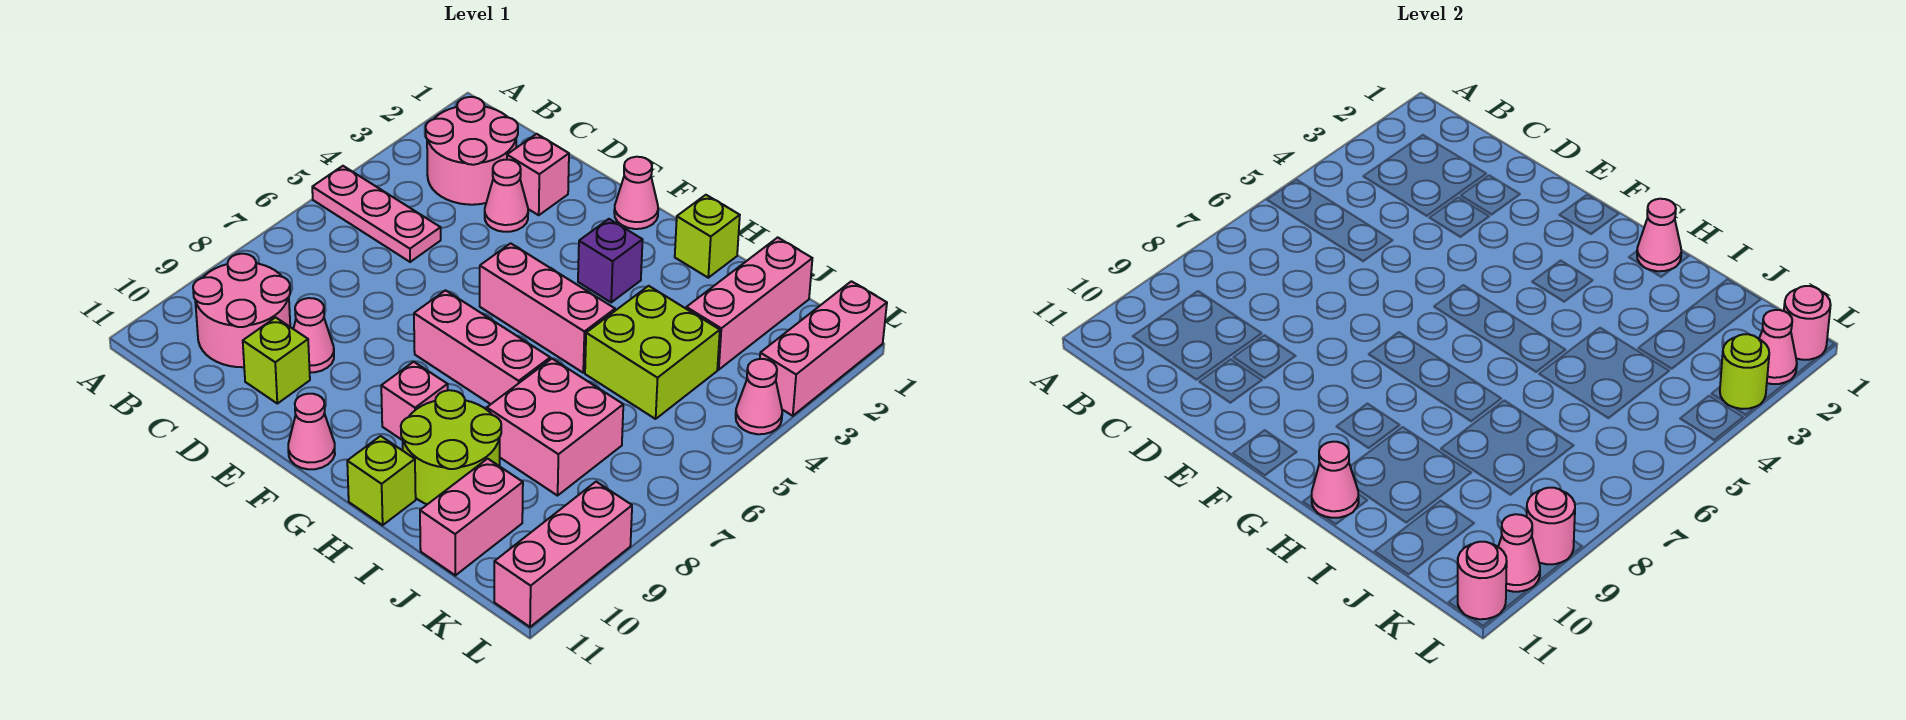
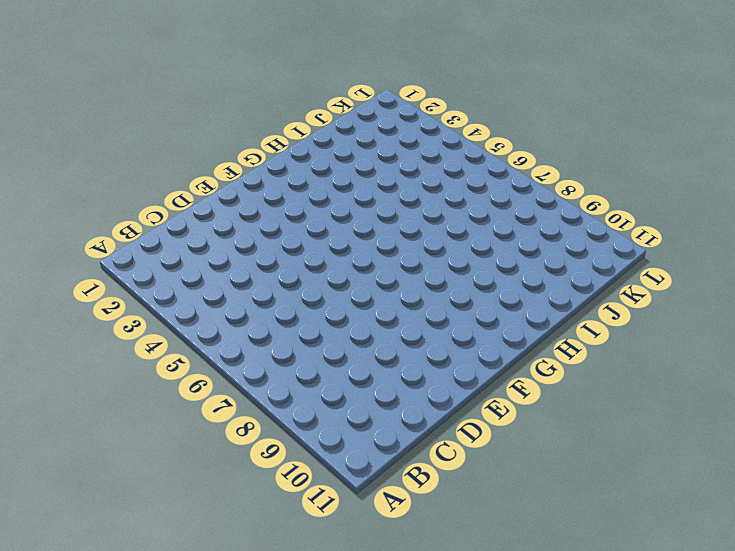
none -> pink plate A5:C5 level 1
none -> pink round brick B2:C3 level 1
none -> pink round brick B9:C10 level 1
none -> pink brick D2 level 1

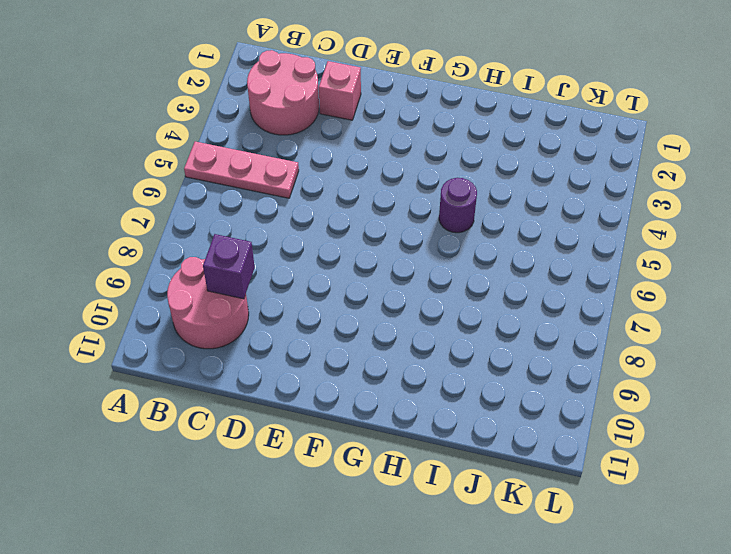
purple brick C9 level 2 -> purple brick G3 level 1
purple round brick H5 level 1 -> pink brick F5:H5 level 1
none -> pink cone D3 level 1
none -> pink cone D9 level 1
none -> lime brick D10 level 1
none -> pink cone F1 level 1

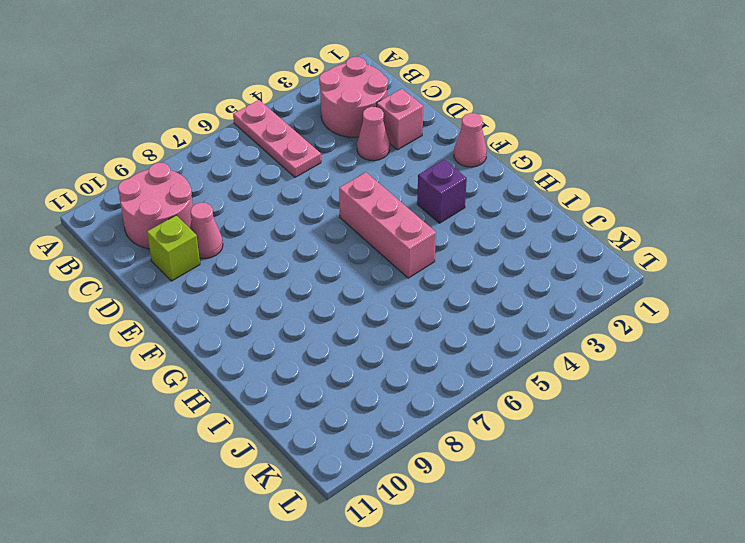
none -> pink brick F7:H7 level 1
none -> pink cone F11 level 1
none -> pink brick G9 level 1
none -> lime brick H1 level 1

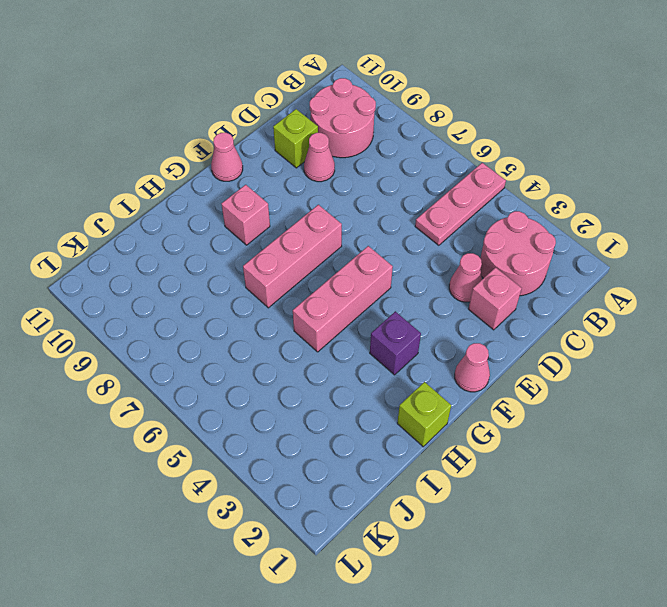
none -> lime round brick H9:I10 level 1
none -> lime brick H11 level 1
none -> lime brick I4:J5 level 1
none -> pink brick I7:J8 level 1

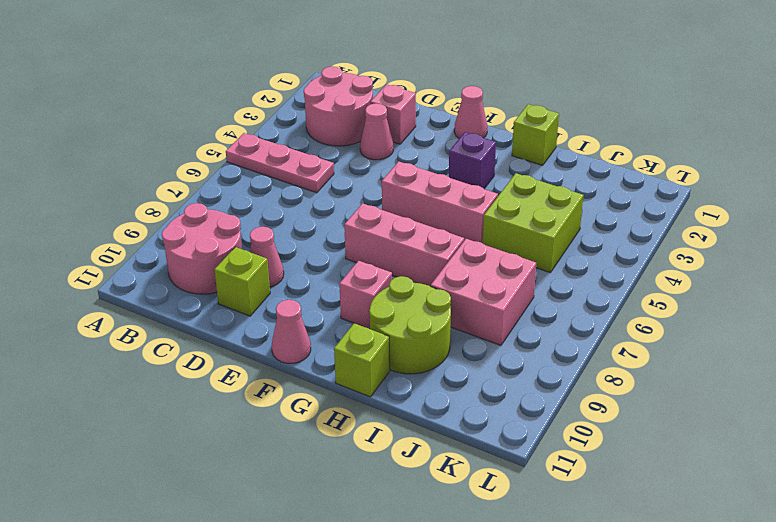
none -> pink brick J1:J3 level 1
none -> pink brick J10:J11 level 1
none -> pink brick L1:L3 level 1
none -> pink cone L4 level 1

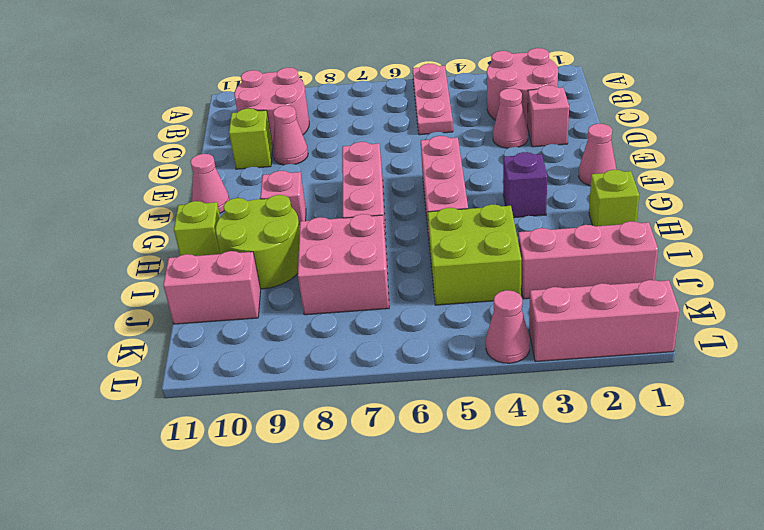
none -> pink brick L9:L11 level 1
none -> pink cone H1 level 2
none -> pink cone H11 level 2
none -> pink round brick L1 level 2

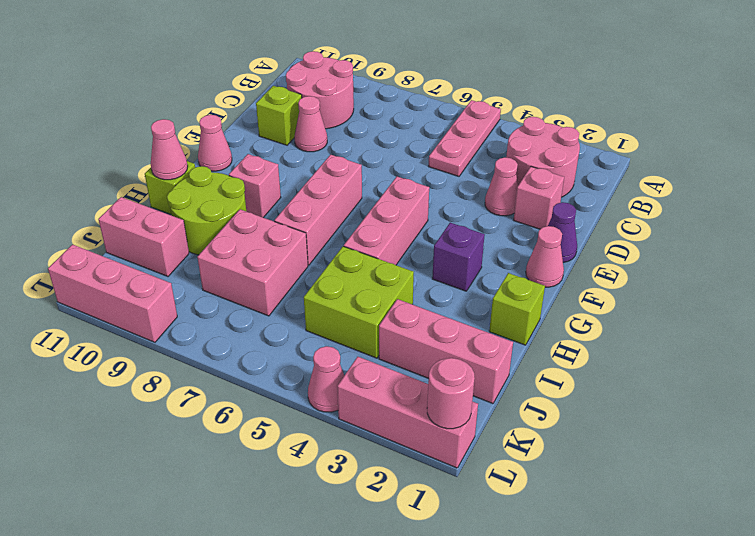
purple cone E1 level 1 -> none
none -> pink cone H1 level 2
none -> pink cone L2 level 2
none -> lime round brick L3 level 2
none -> pink round brick L9 level 2

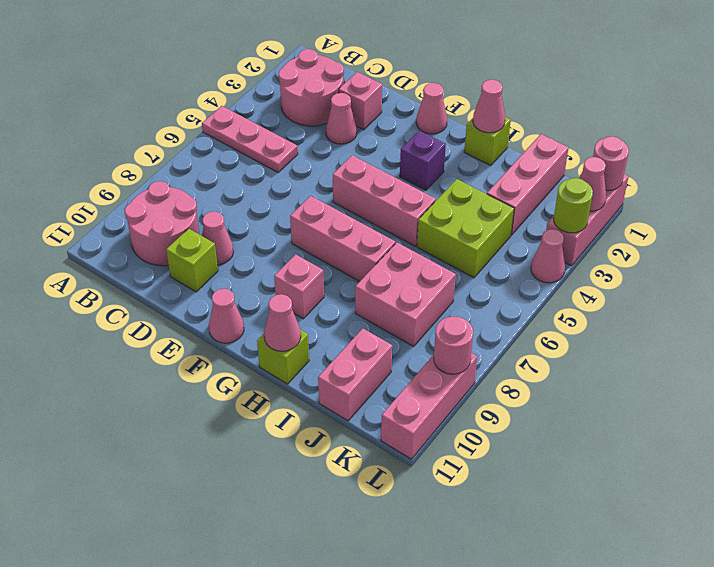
none -> lime round brick H9:I10 level 1
none -> pink cone L10 level 2
none -> pink round brick L11 level 2

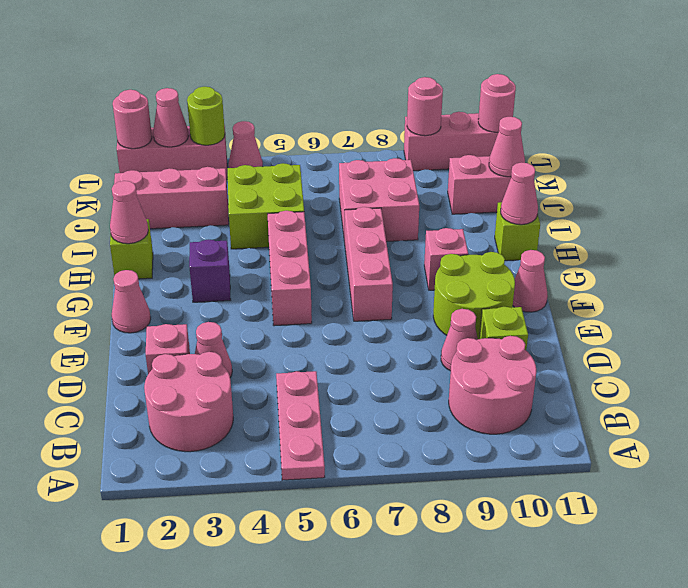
lime round brick E9:F10 level 1 -> lime round brick H9:I10 level 1
pink cone J11 level 2 -> pink cone L10 level 2

